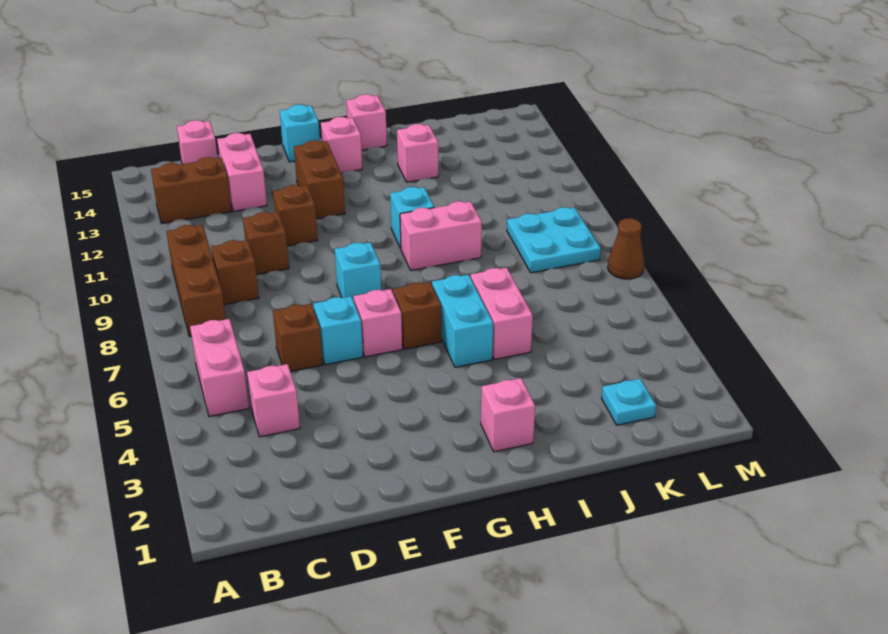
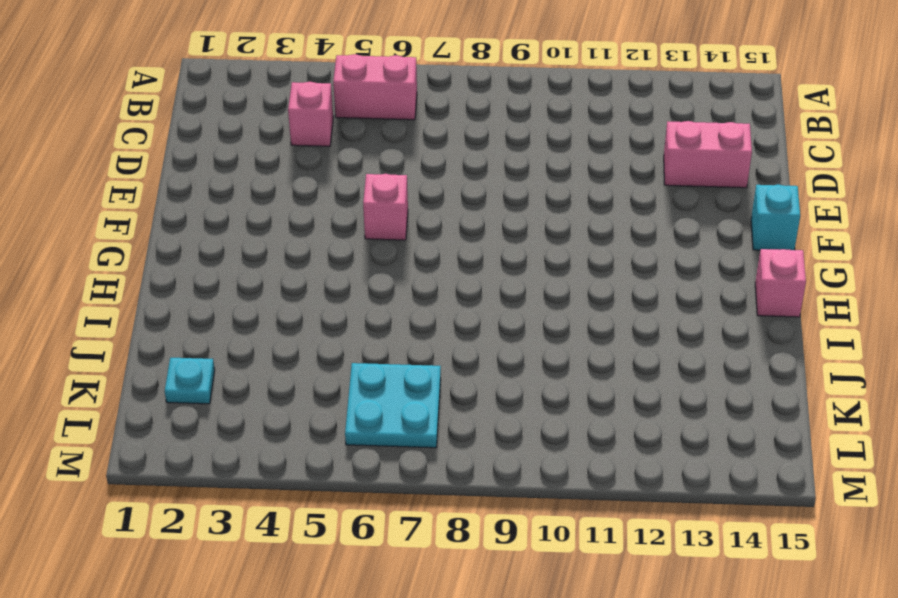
cyan plate K6:L7 level 1 -> cyan plate K8:L9 level 1
none -> brown brick B8:B10 level 1
none -> brown brick B13:C13 level 1
none -> brown brick C9 level 1

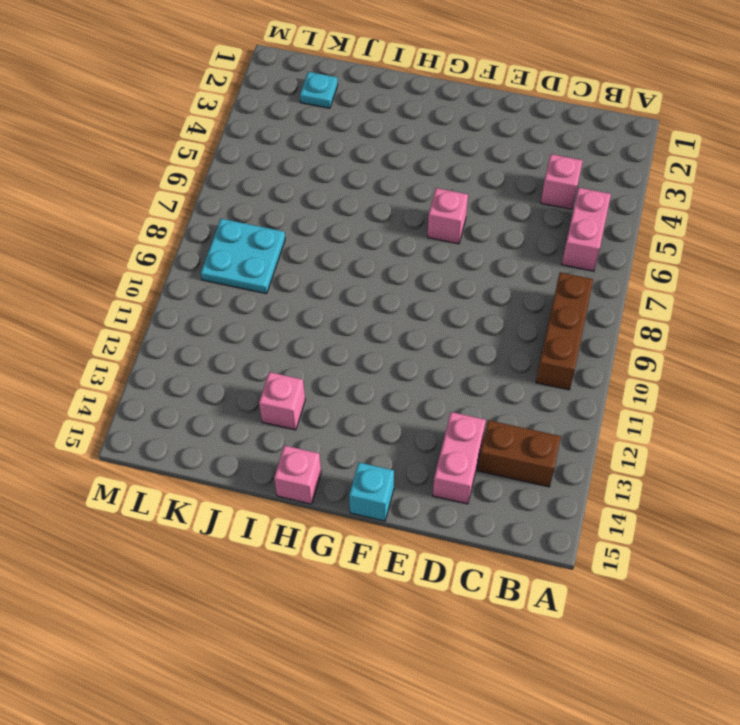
none -> brown brick C9 level 1
none -> pink brick C15 level 1
none -> brown brick D6 level 1

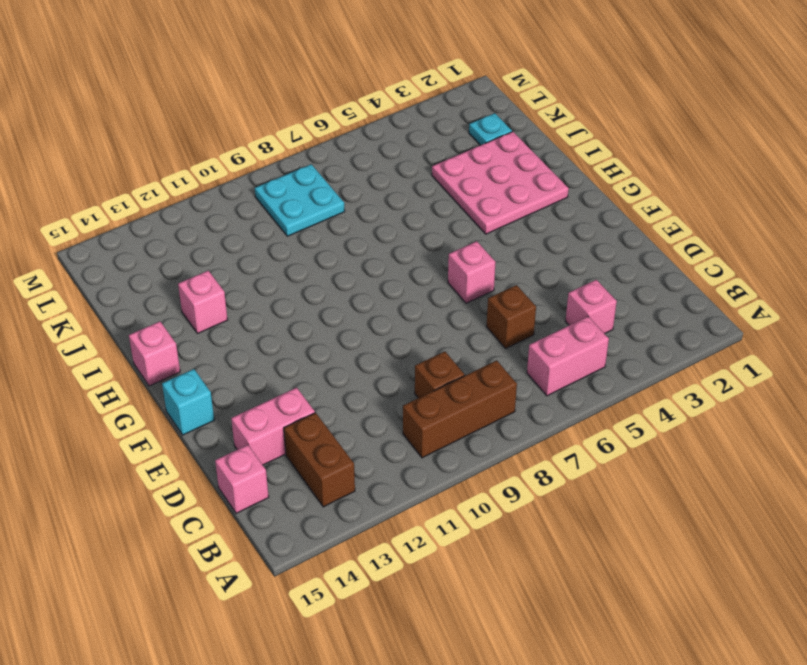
pink plate H2:J4 level 1 -> pink brick H2 level 1
none -> brown brick D10 level 1
none -> cyan brick E6 level 1
none -> brown brick E11 level 1

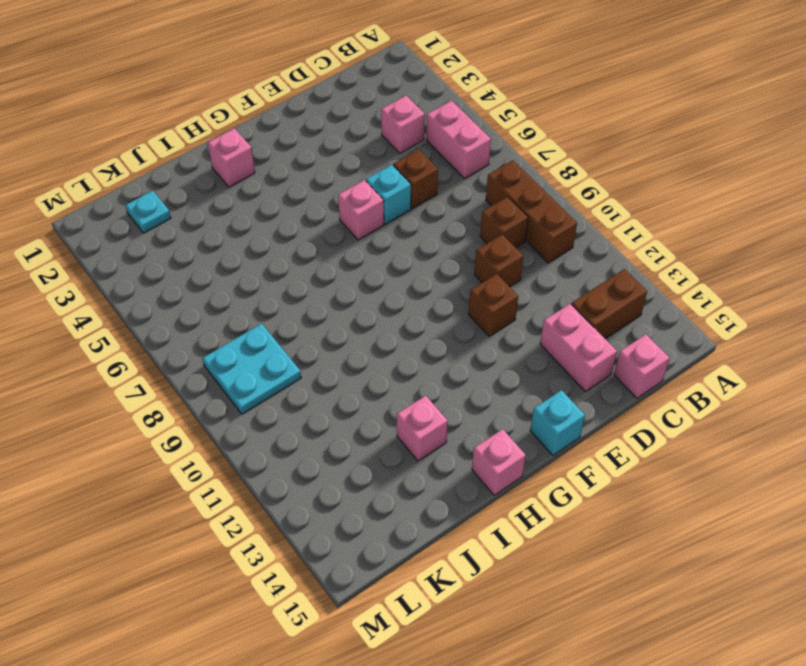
none -> cyan brick F8 level 1
none -> brown brick F12:F13 level 1
none -> brown brick G6 level 1

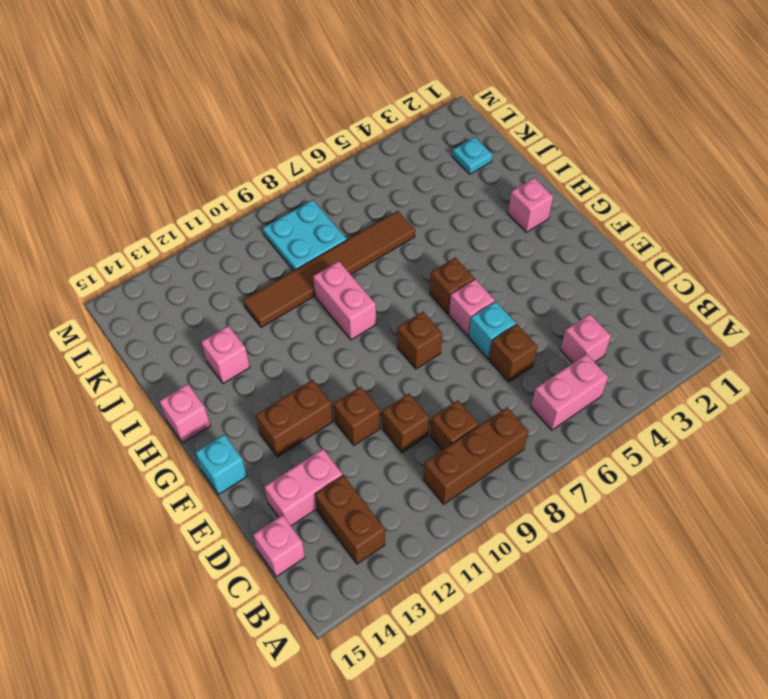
brown brick F8 level 1 -> cyan brick F8 level 1
brown tile J6:J11 level 1 -> none
none -> pink brick G14 level 1
none -> cyan brick H5:H6 level 1
none -> cyan brick H10 level 1

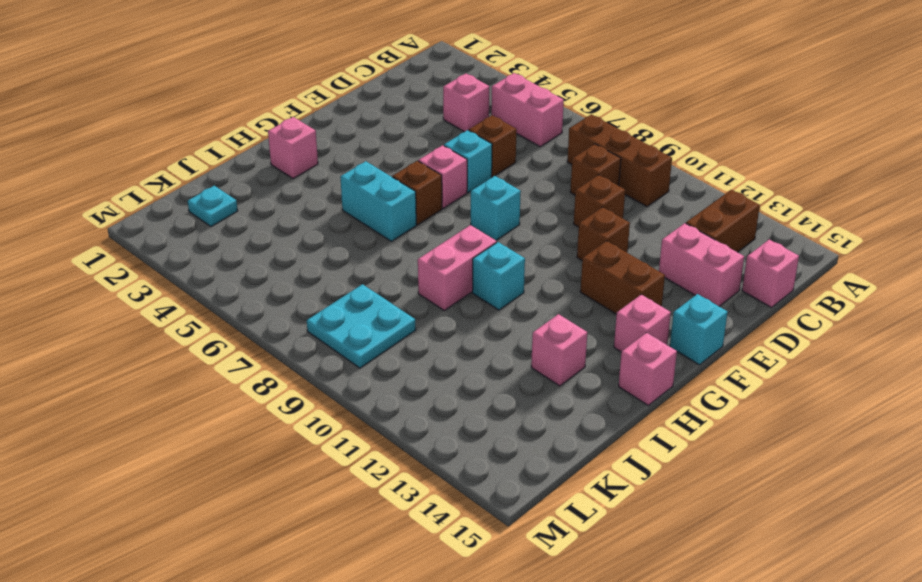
none -> pink brick I5:I6 level 1
none -> brown cone M7 level 1

